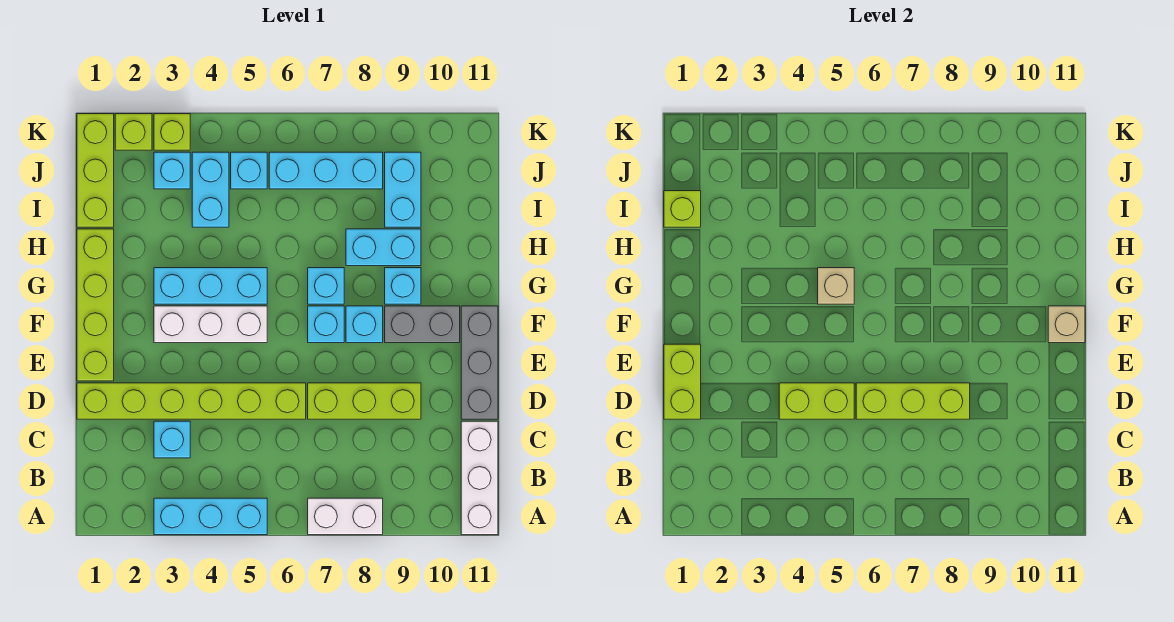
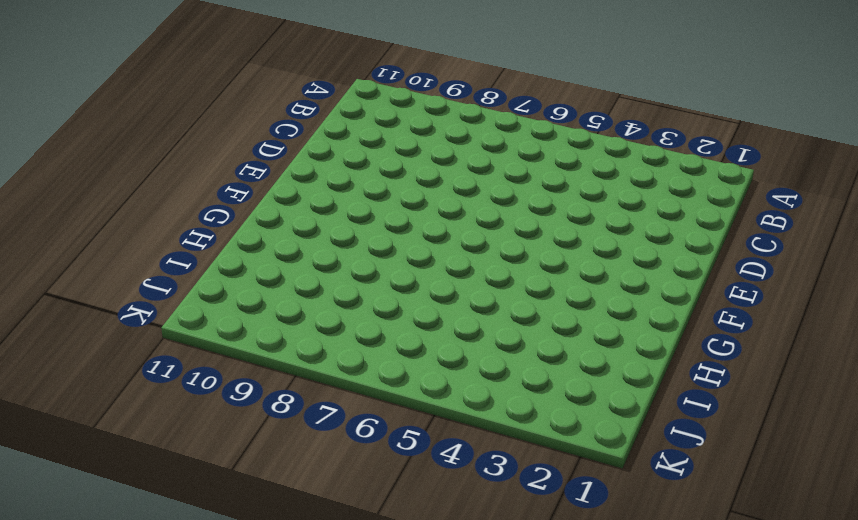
none -> cyan brick A3:A5 level 1
none -> white brick A7:A8 level 1
none -> white brick A11:C11 level 1
none -> cyan brick C3 level 1

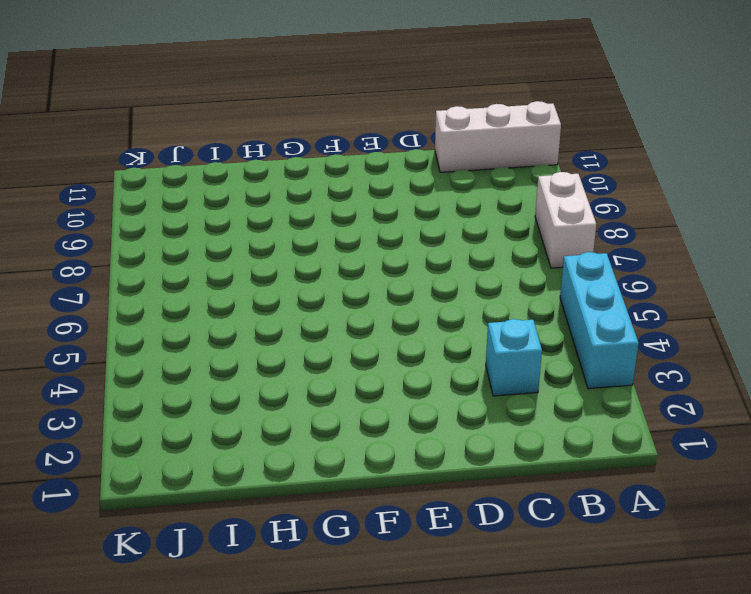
none -> lime brick D1:D6 level 1
none -> lime brick D7:D9 level 1
none -> grey brick D11:F11 level 1
none -> lime brick E1:H1 level 1

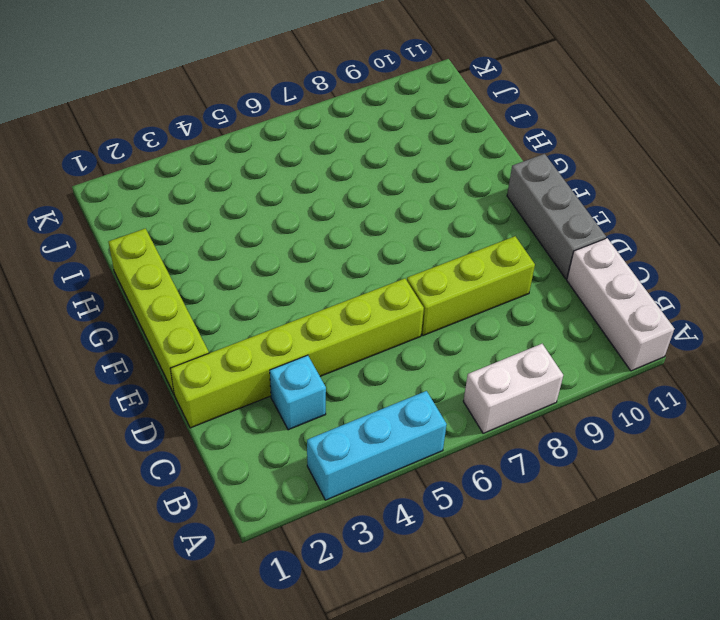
none -> white brick F3:F5 level 1
none -> cyan brick F7 level 1
none -> cyan brick F8 level 1
none -> grey brick F9:F10 level 1

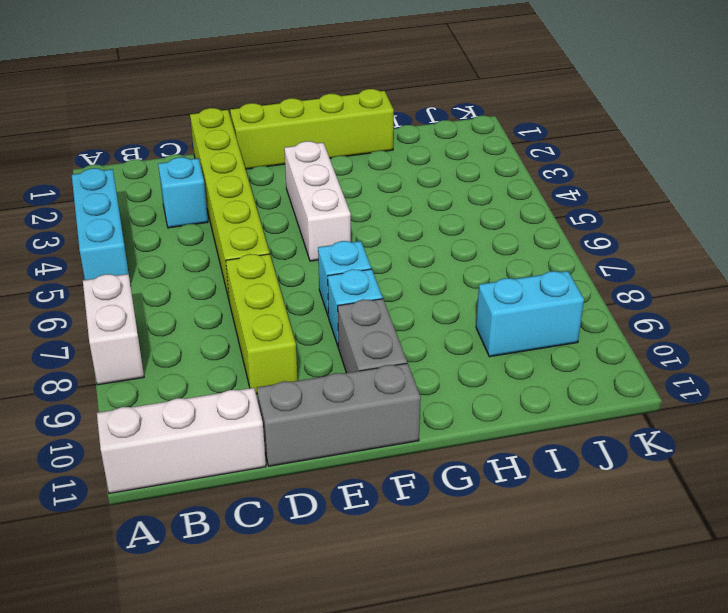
none -> cyan brick G3:G5 level 1
none -> cyan brick G7 level 1
none -> cyan brick G9 level 1
none -> cyan brick H8:H9 level 1

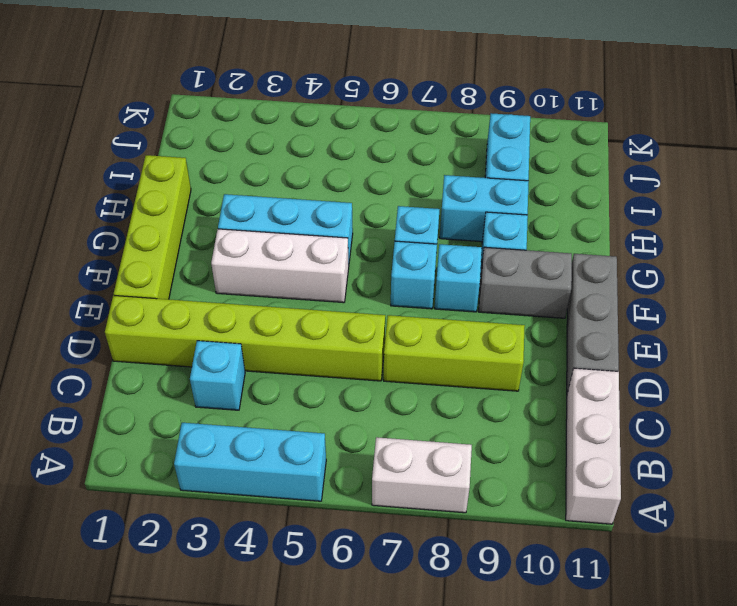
none -> lime brick I1:K1 level 1
none -> cyan brick I4:J4 level 1
none -> cyan brick J3 level 1
none -> cyan brick J5 level 1

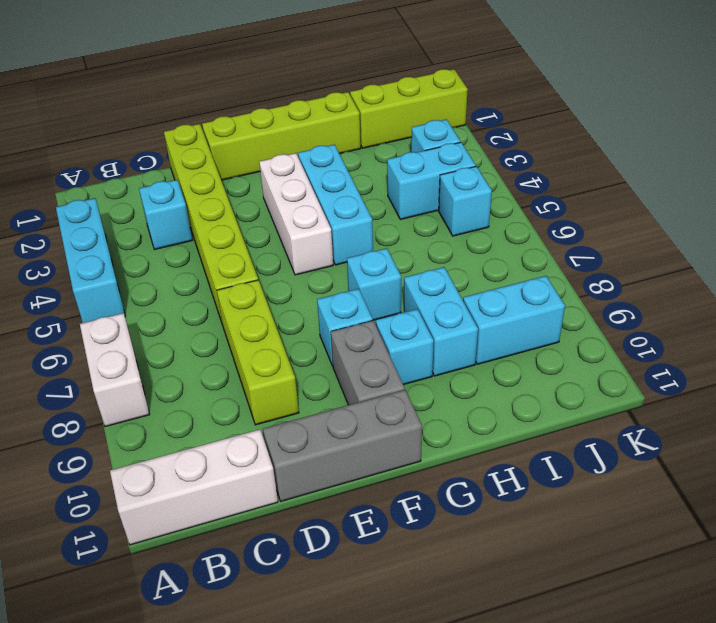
none -> cyan brick F7 level 1
none -> cyan brick J6:J8 level 1
none -> lime brick K2 level 1
none -> lime brick K3 level 1

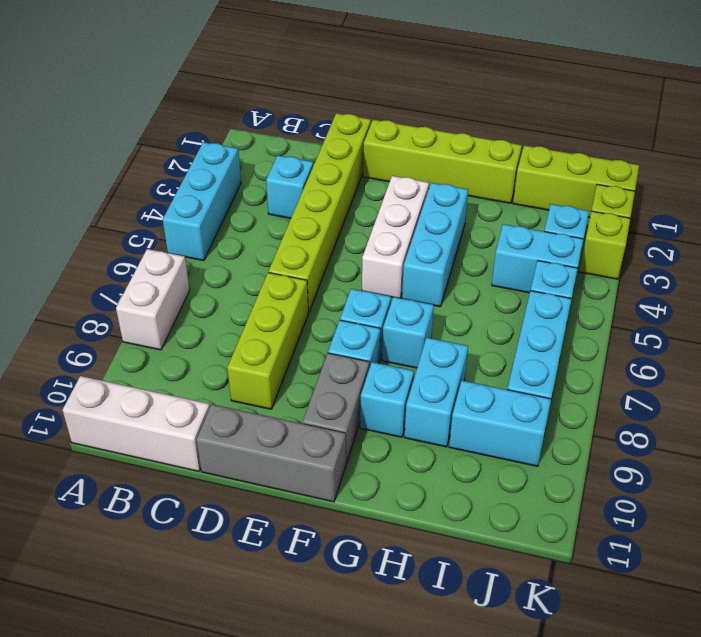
none -> lime brick D1:E1 level 2
none -> lime brick D4:D5 level 2
none -> lime brick D6:D8 level 2
none -> tan brick F11 level 2

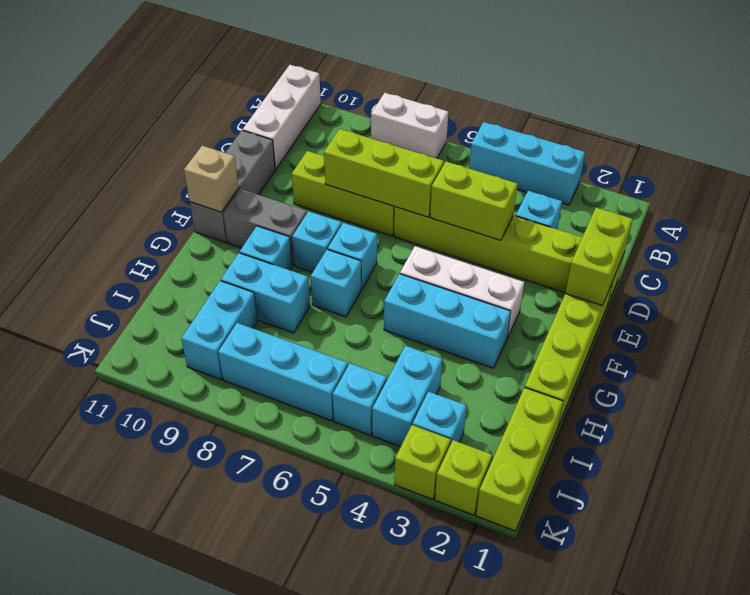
none -> tan brick G5 level 2
none -> lime brick I1 level 2

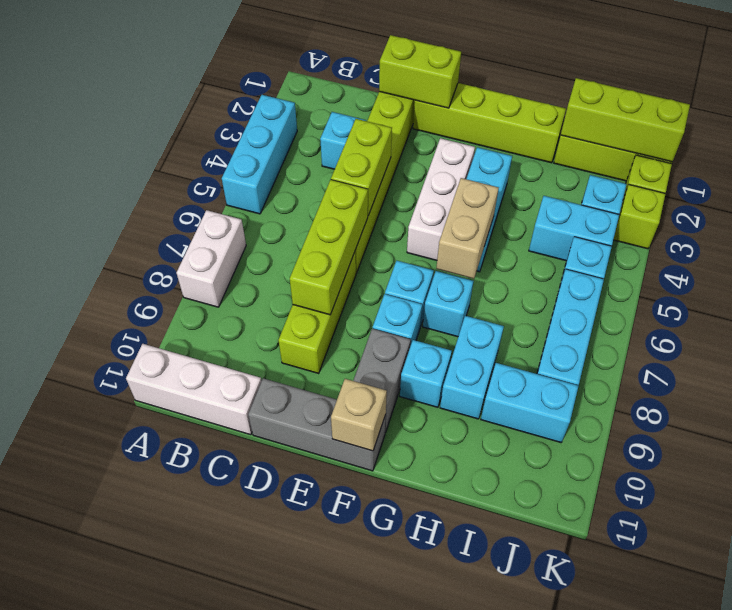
tan brick G5:G6 level 2 -> tan brick G5 level 2
lime brick I1:K1 level 2 -> lime brick I1 level 2

